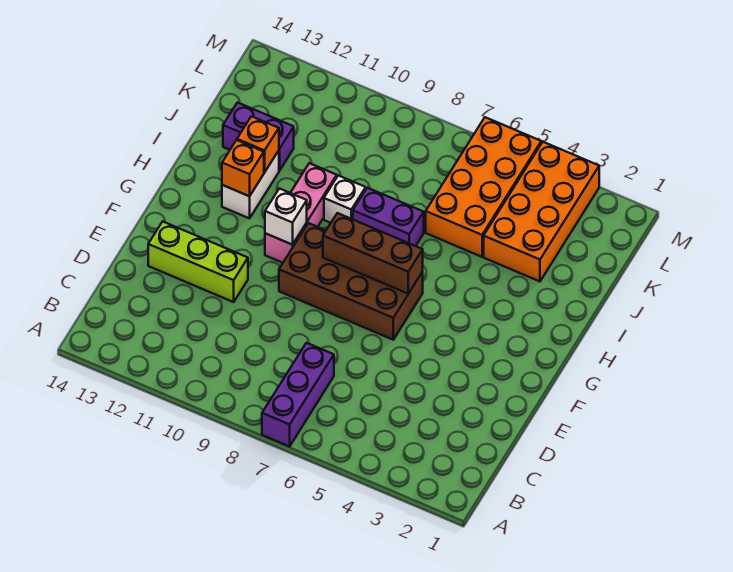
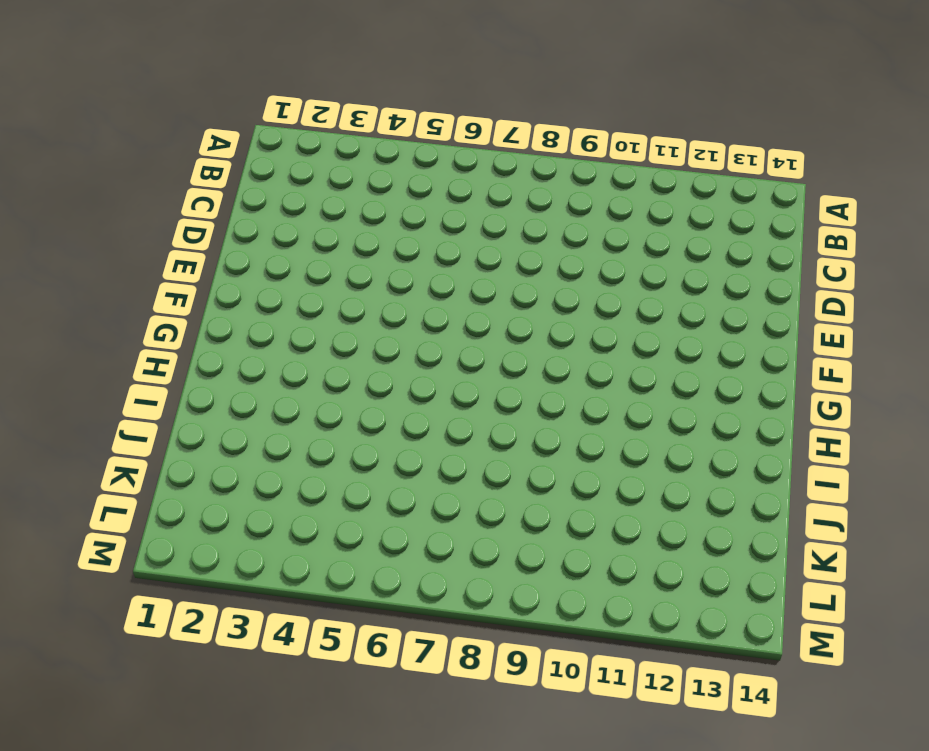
none -> purple brick A7:C7 level 1
none -> lime brick E11:E13 level 1
none -> brown brick F6:G9 level 1

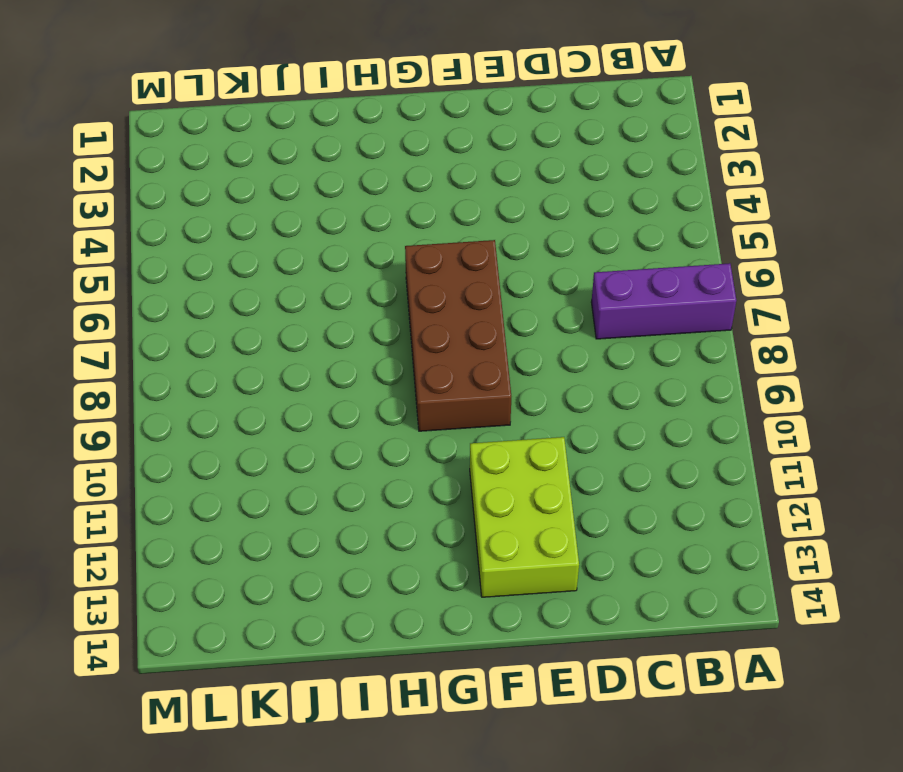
lime brick E11:F13 level 1 -> lime brick E11:E13 level 1
none -> pink brick G10:I10 level 1
none -> white brick H12:I12 level 1
none -> purple brick I7:I8 level 1

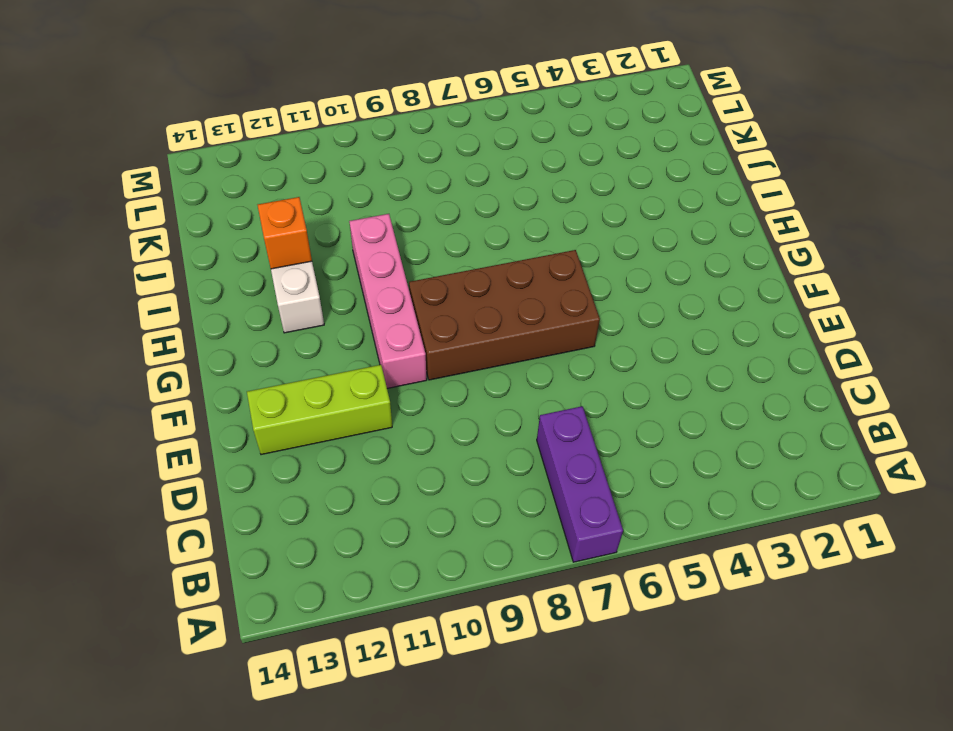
pink brick F10:I10 level 1 -> pink brick G10:I10 level 1
none -> purple brick I7:I8 level 1
none -> white brick I9 level 1
none -> orange brick J3:M4 level 1

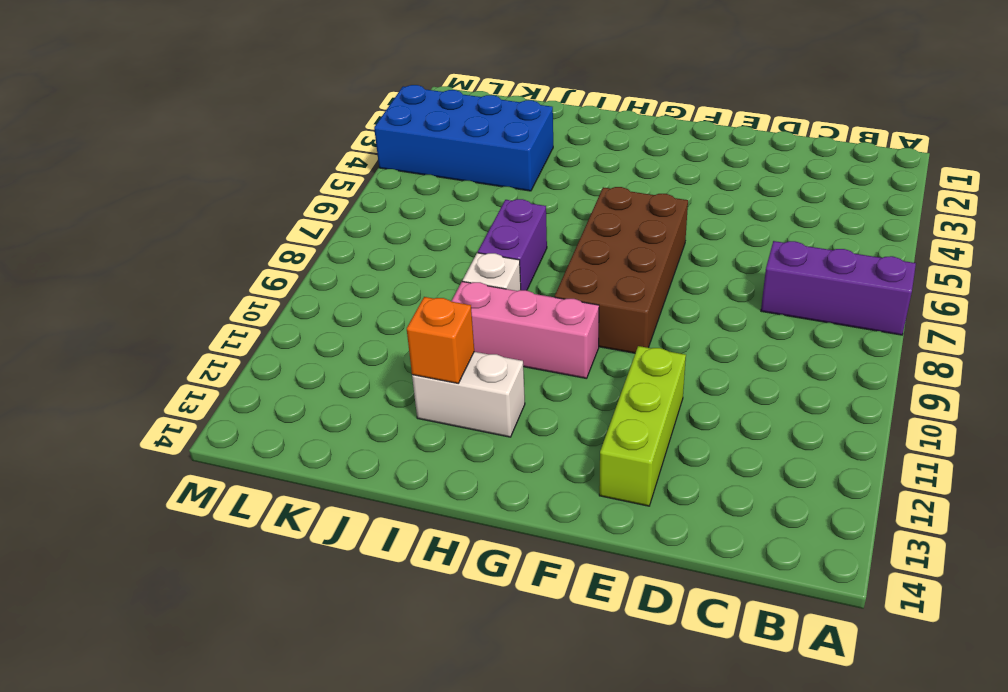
blue brick J3:M4 level 1 -> orange brick J3:M4 level 1
none -> orange brick J5:M6 level 1
none -> purple brick J12:J13 level 1
none -> brown brick G6:G8 level 2

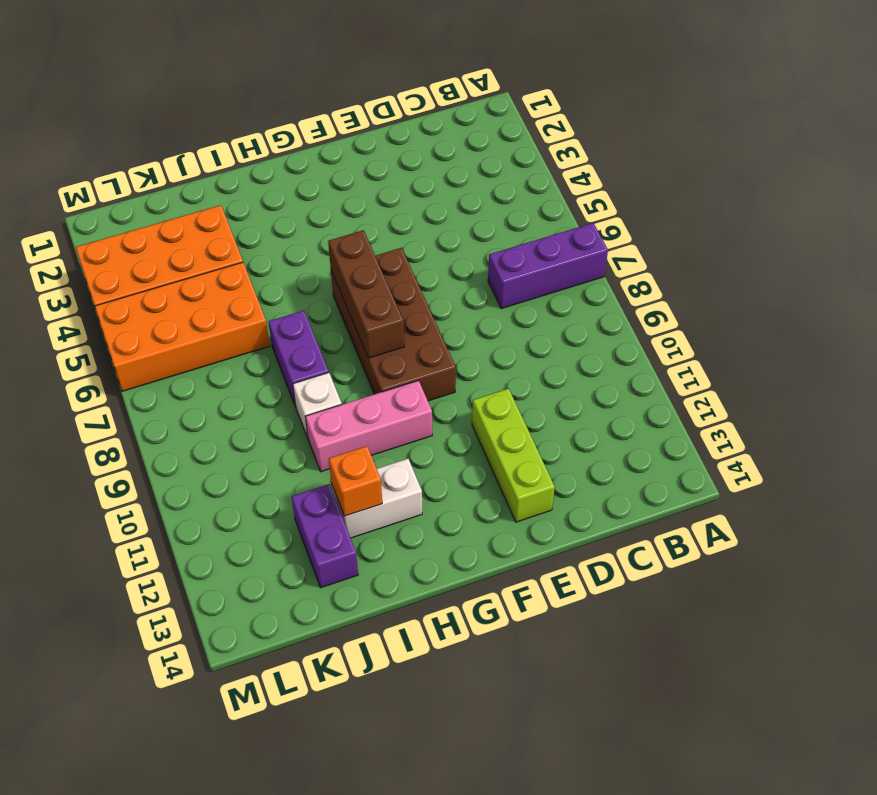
none -> white brick G10 level 2
none -> orange brick H12 level 2

